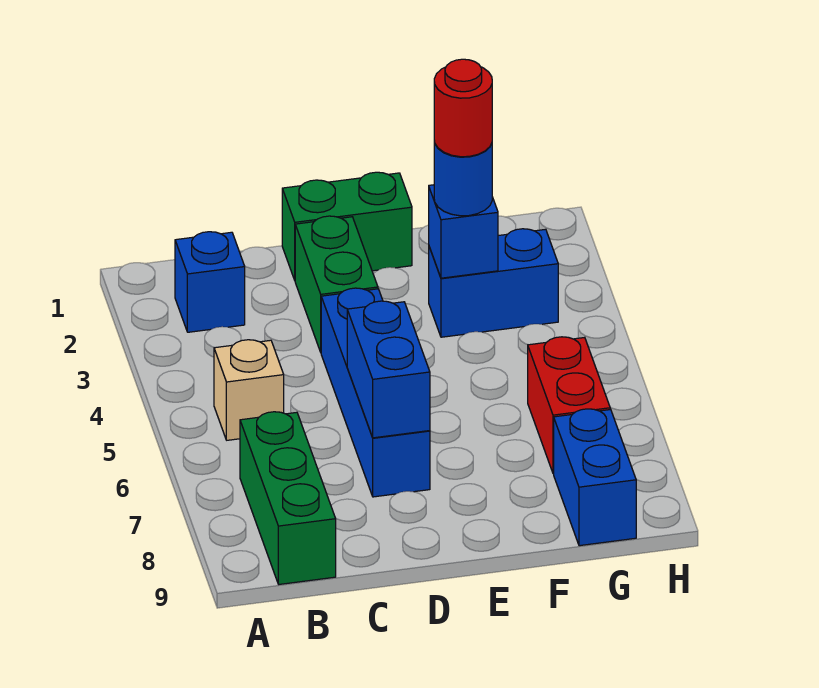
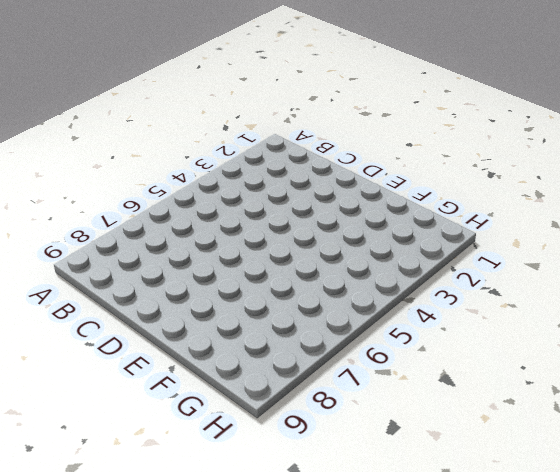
none -> blue brick B2 level 1
none -> tan brick B5 level 1
none -> green brick B7:B9 level 1

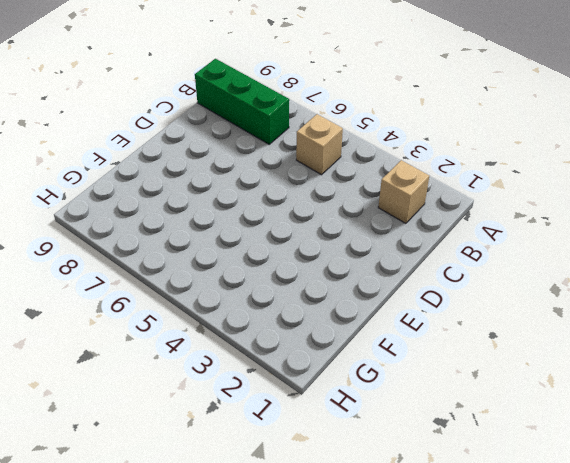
tan brick B2 level 1 -> blue brick B2 level 1
none -> green brick D1:E1 level 1
none -> green brick D2:D3 level 1
none -> blue brick D4:D7 level 1

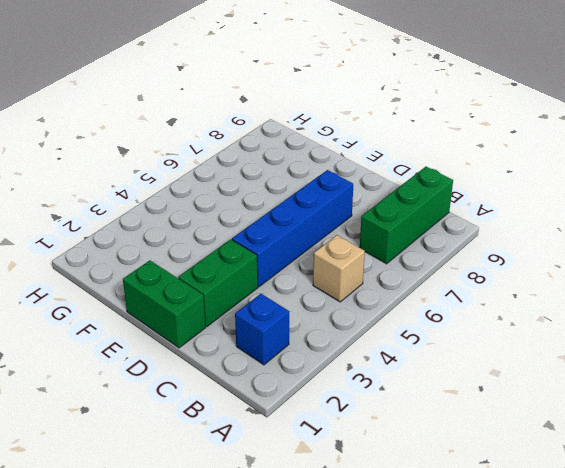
none -> blue brick F3:G3 level 1
none -> red brick G6:G7 level 1
none -> blue brick G8:G9 level 1

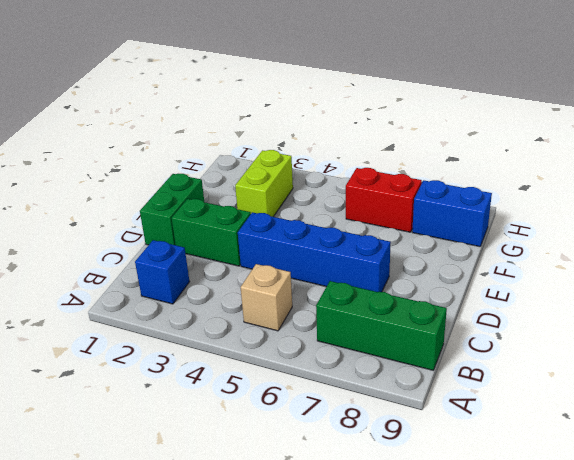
lime brick F3:G3 level 1 -> blue brick F3:G3 level 1
none -> blue brick D6:D7 level 2
none -> blue brick F3 level 2
none -> blue round brick F3 level 3

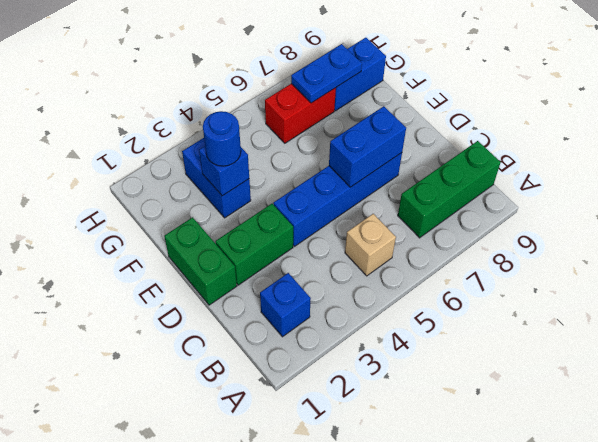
blue plate G7:G8 level 2 -> none
none -> red round brick F3 level 4

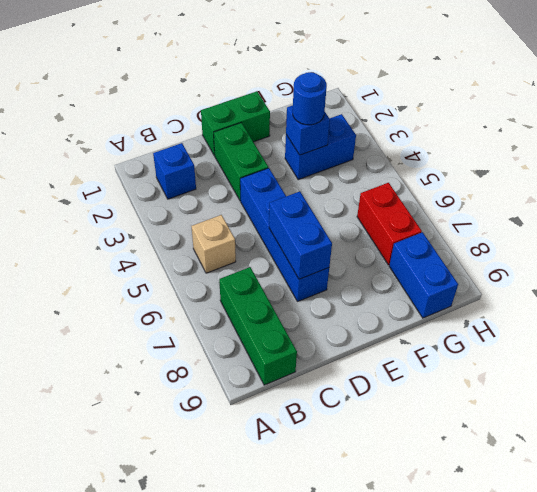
none -> red round brick F3 level 4

